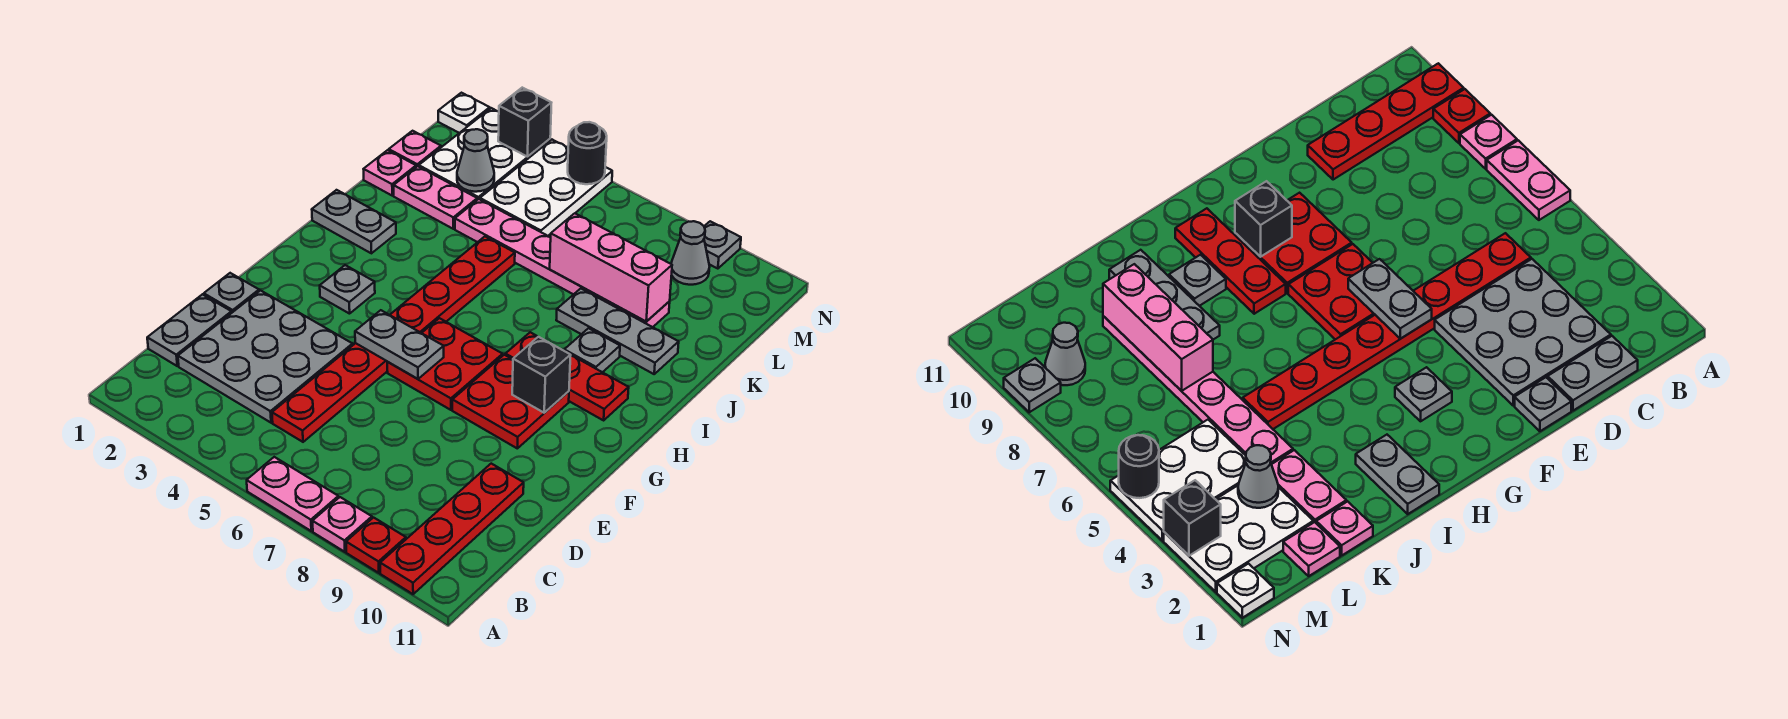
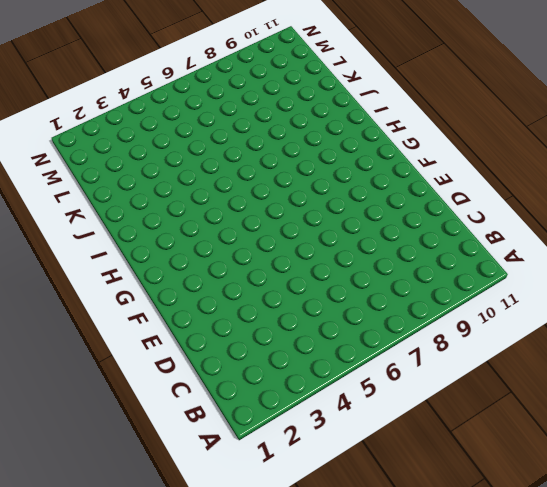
none -> pink plate A6:A7 level 1
none -> pink plate A8 level 1
none -> red plate A9 level 1
none -> red plate A10:D10 level 1

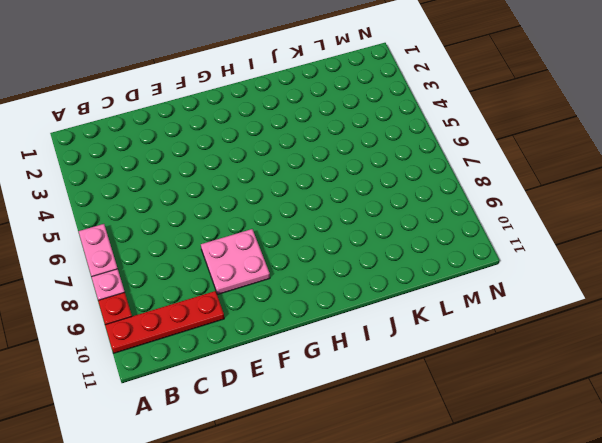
pink plate E8:F9 level 1 -> red plate F8:G9 level 1
none -> grey plate C1:D1 level 1
none -> grey plate C2:E4 level 1
none -> red plate C5:J5 level 1
none -> grey plate E1 level 1

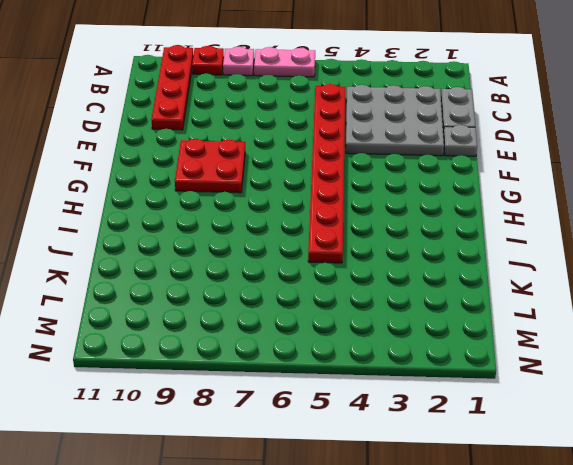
none -> red plate F6:G7 level 1
none -> grey plate G3 level 1
none -> red plate H8:H10 level 1
none -> grey plate I1:I2 level 1

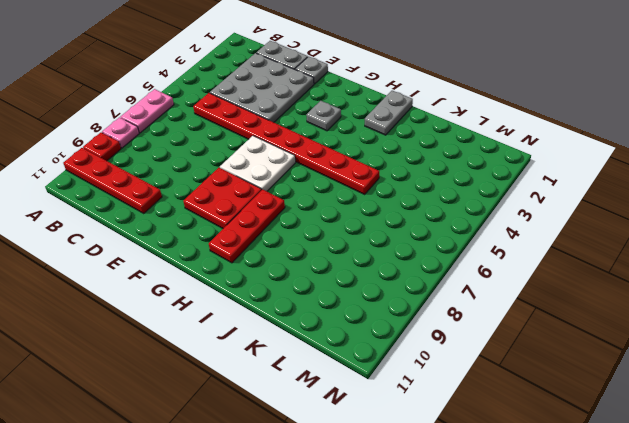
white plate F6:G7 level 1 -> red plate F6:G7 level 1
none -> grey plate I9 level 1
none -> grey plate J8:J10 level 1
none -> pink plate K1 level 1
none -> pink plate K2:K3 level 1

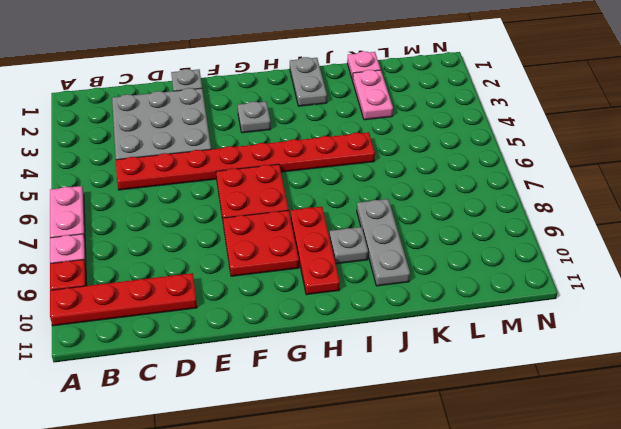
none -> grey plate C1:D1 level 1
none -> pink plate K4:K9 level 1
none -> pink plate L1 level 1
none -> white plate L2:N3 level 1

